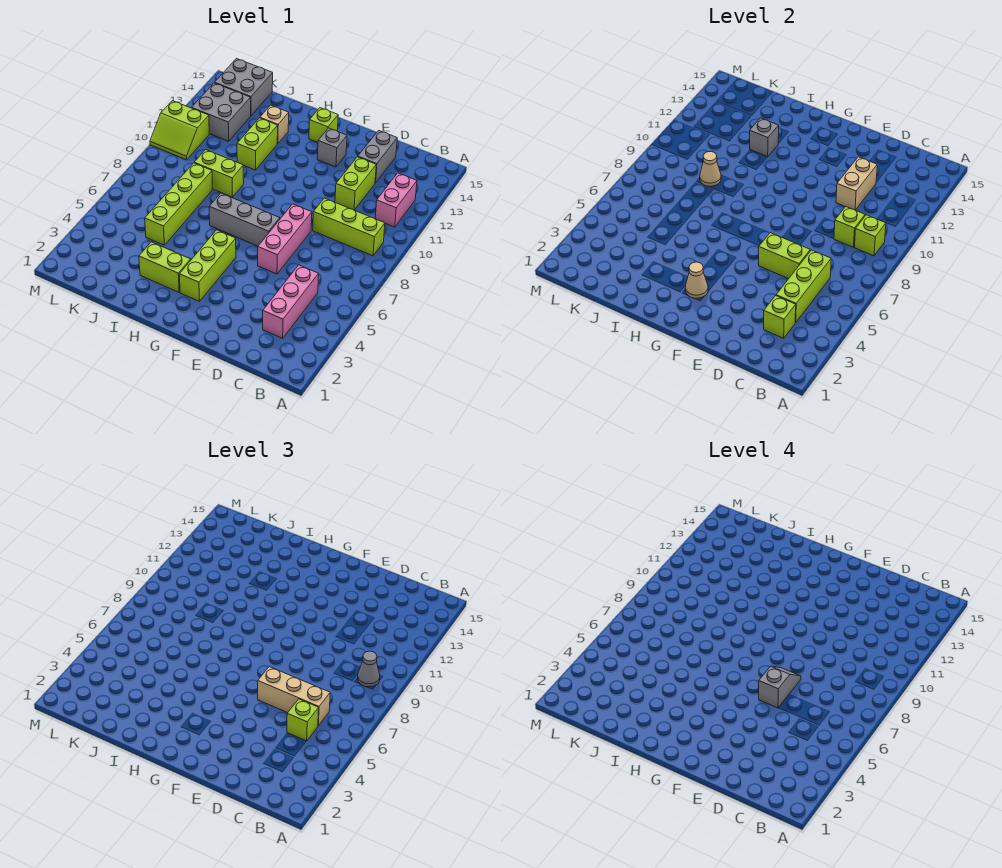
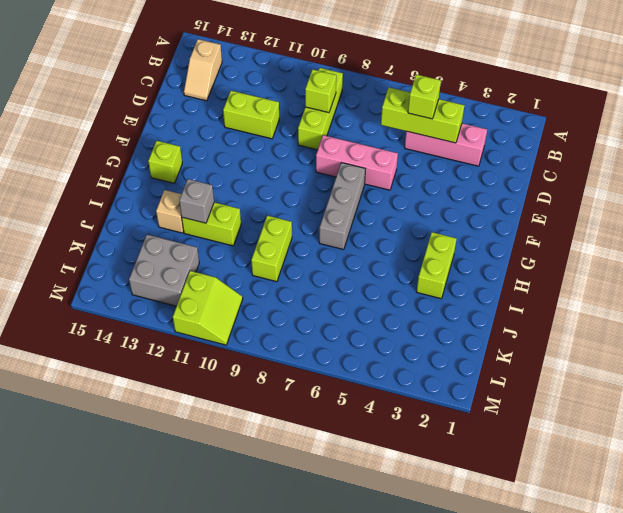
tan slope B14:C14 level 1 top B -> none
none -> pink brick B11:B12 level 1
none -> grey brick D13:D14 level 1
none -> grey brick F13 level 1
none -> lime brick G3:G5 level 1

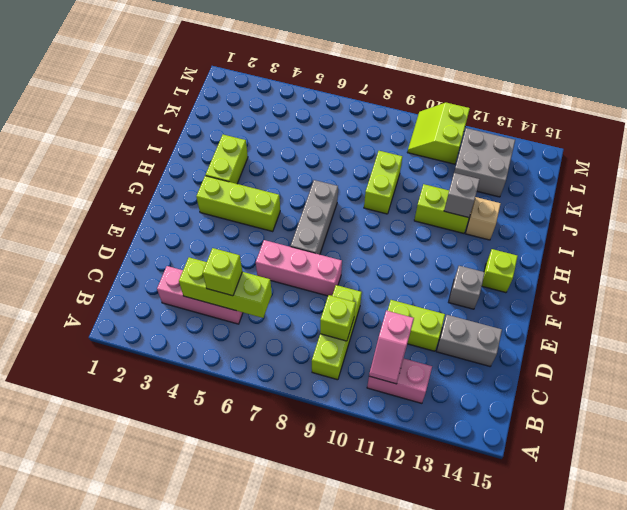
pink slope B11:C11 level 2 top C -> none
none -> lime brick J5:J8 level 1
none -> grey brick K14:L15 level 1
none -> lime brick B9 level 2
none -> lime brick C3 level 2

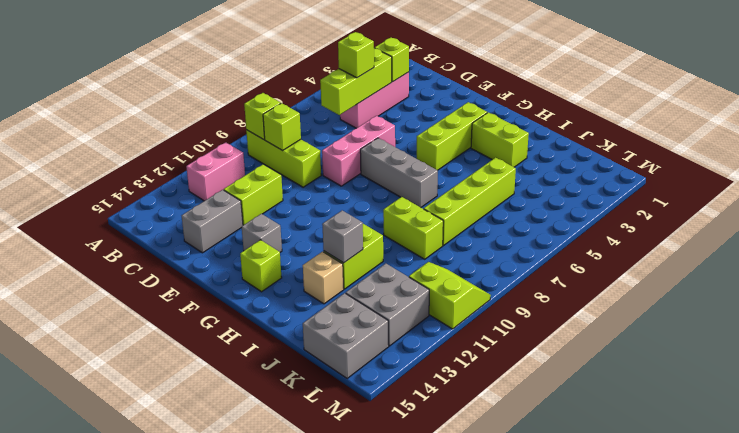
none -> lime brick D6:E6 level 2
none -> tan brick D11:D12 level 2
none -> tan cone G3 level 2
none -> tan cone J9 level 2

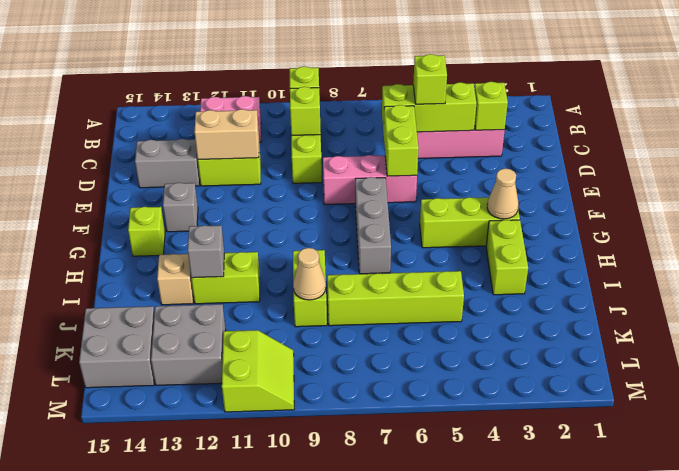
none -> grey cone B9 level 3
none -> tan brick C6:E6 level 3
none -> grey slope E6:E7 level 4 top 6

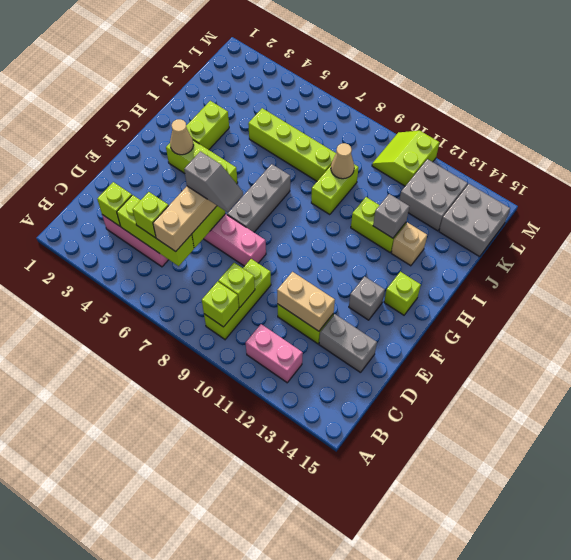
none -> grey cone B9 level 3

